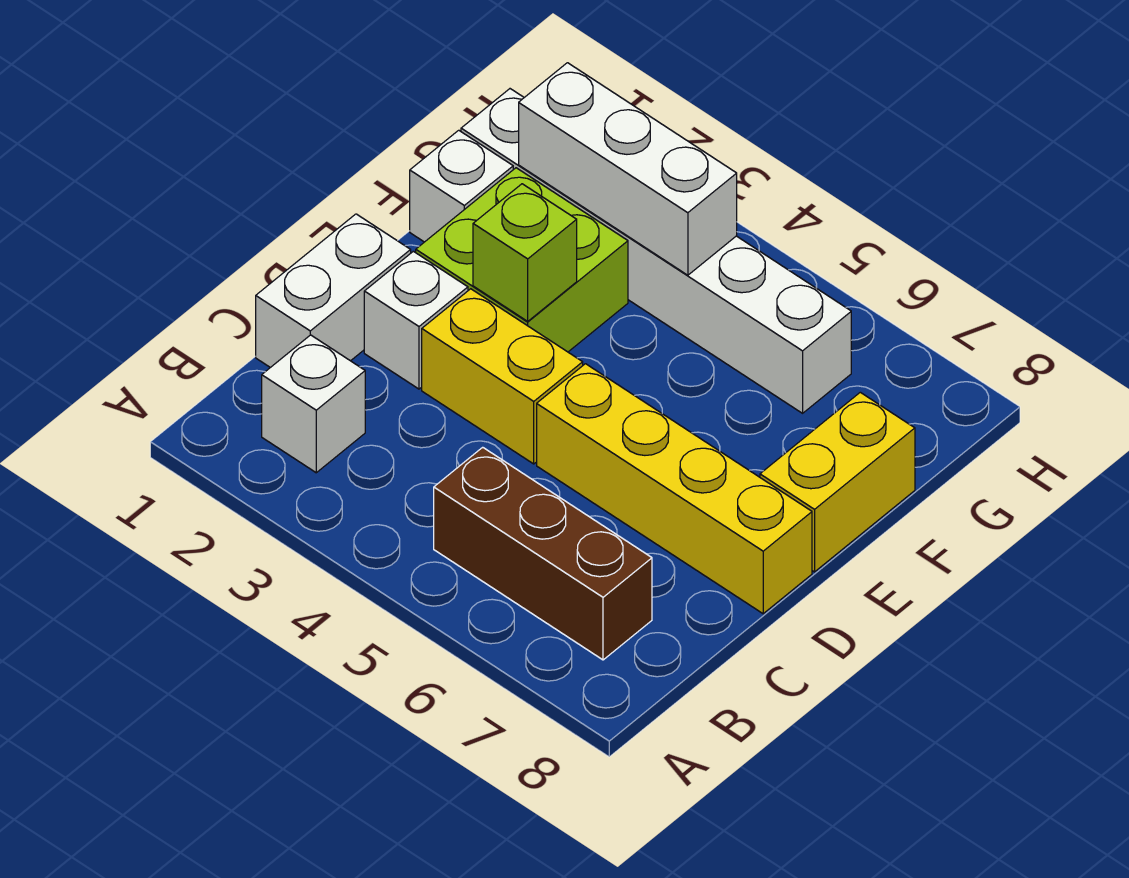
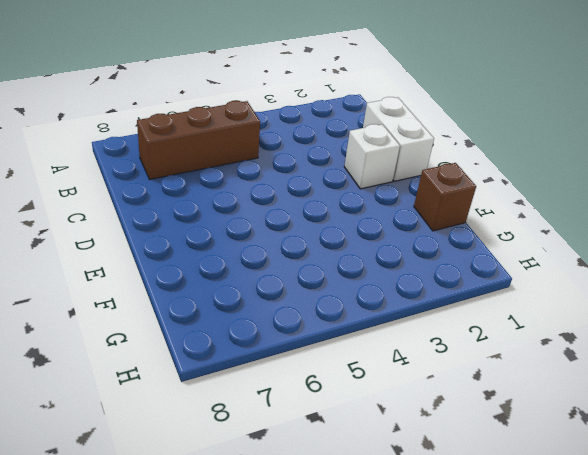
brown brick F1 level 1 -> white brick F1 level 1
none -> white brick B2 level 1
none -> yellow brick D3:D4 level 1
none -> yellow brick D5:D8 level 1

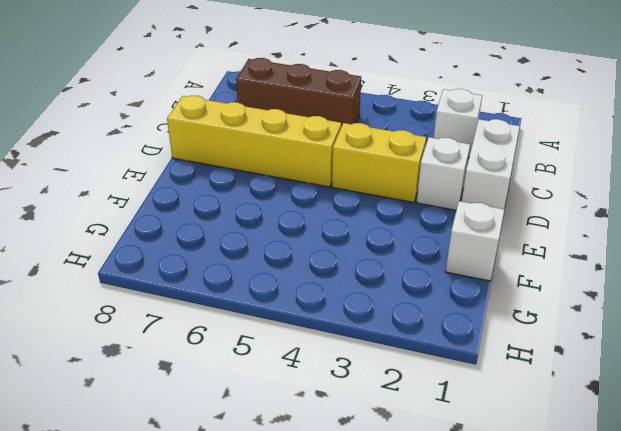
none -> lime brick E2:F3 level 1
none -> yellow brick E8:F8 level 1
none -> white brick G1:G6 level 1

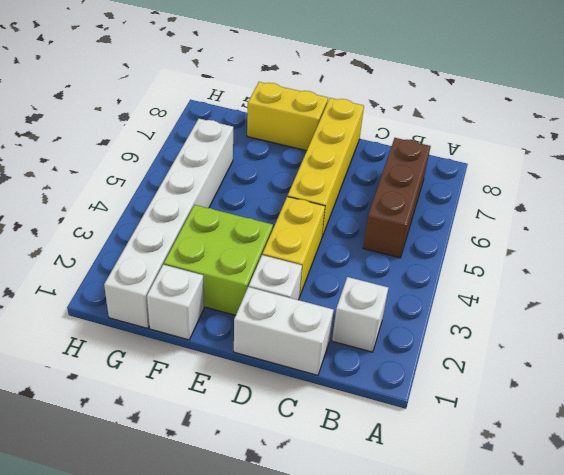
none -> lime brick E3 level 2
none -> white brick G2:G4 level 2

